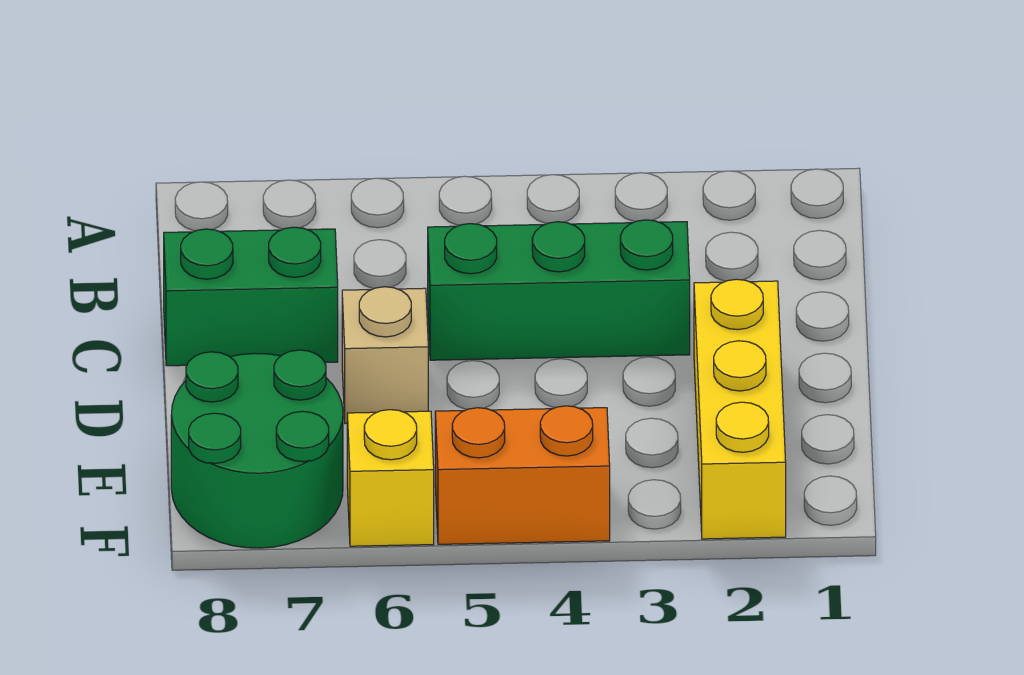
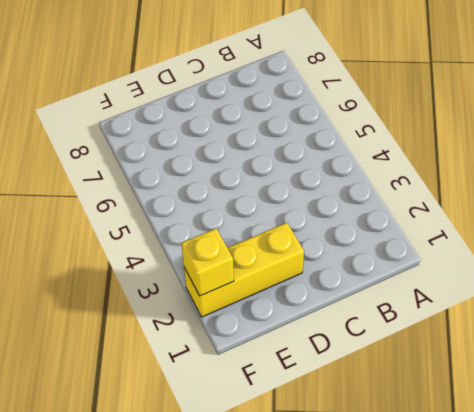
yellow brick F2 level 2 -> yellow brick F6 level 1
none -> green brick C3:C5 level 1
none -> green brick C7:C8 level 1

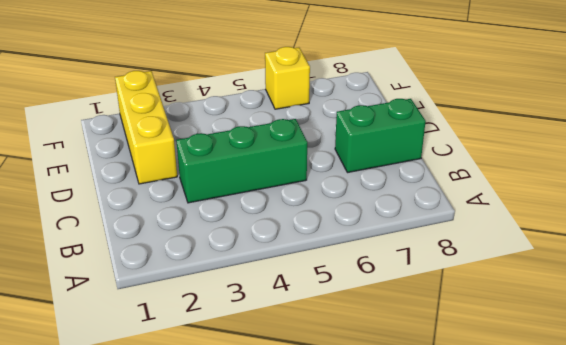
none -> tan brick D6 level 1
none -> green round brick E7:F8 level 1

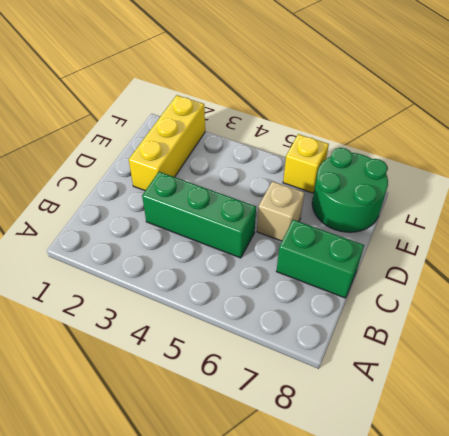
none -> orange brick F4:F5 level 1

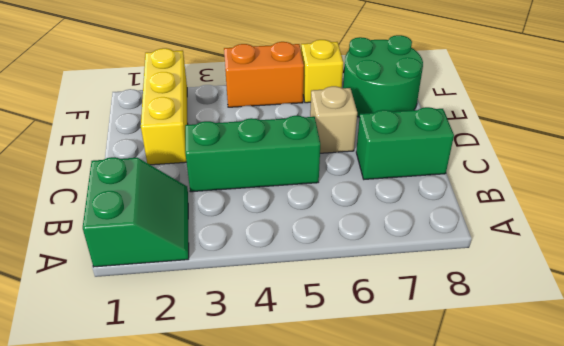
green slope A1:B2 level 1 top 1 -> none

